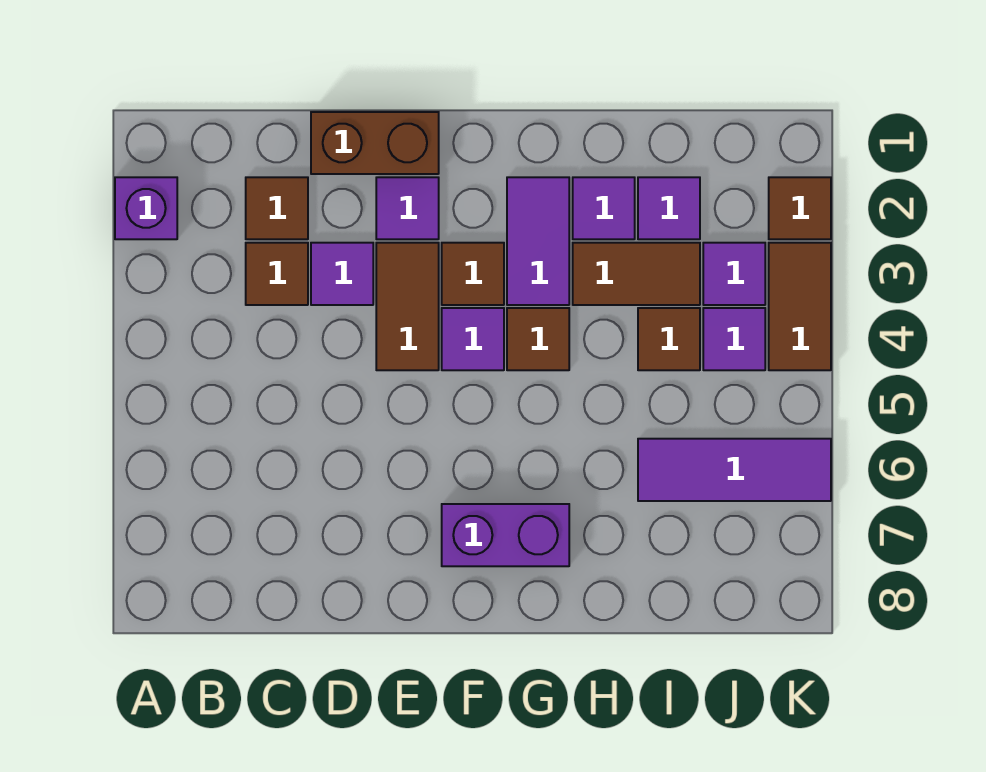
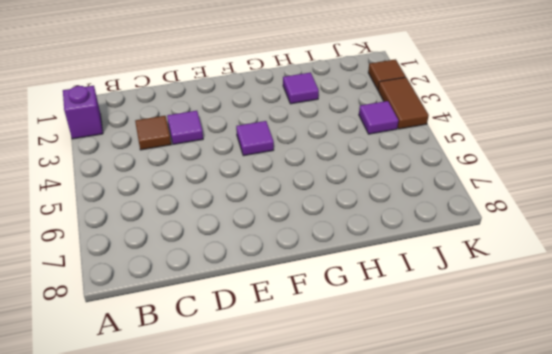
none -> brown tile C2 level 1
none -> brown brick D1:E1 level 1
none -> purple tile E2 level 1

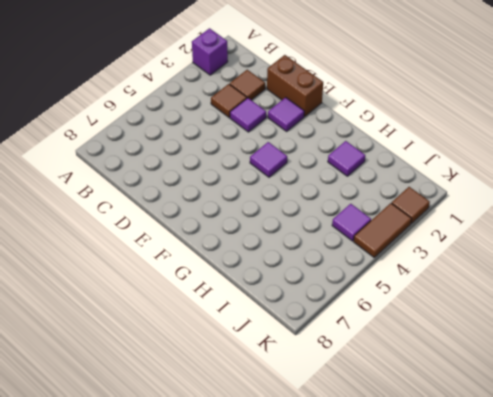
none -> brown tile E3:E4 level 1
none -> brown tile F3 level 1
none -> purple brick F7:G7 level 1

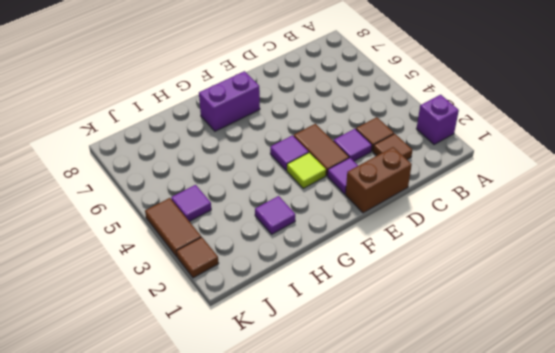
lime tile F3 level 1 -> brown tile F3 level 1
none -> purple tile G2:G3 level 1
none -> brown tile G4 level 1
none -> brown tile H3:I3 level 1

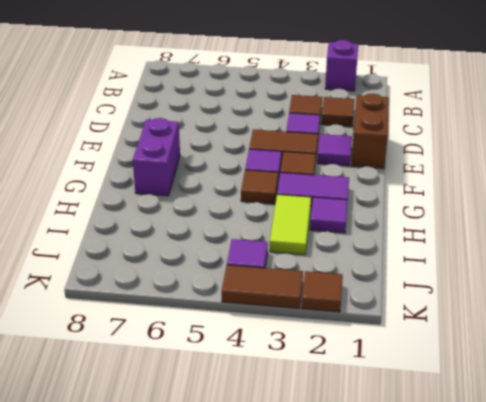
lime tile H3:I3 level 1 -> brown tile H3:I3 level 1
none -> purple tile I2 level 1
none -> brown tile I4 level 1
none -> purple tile I6:K6 level 1

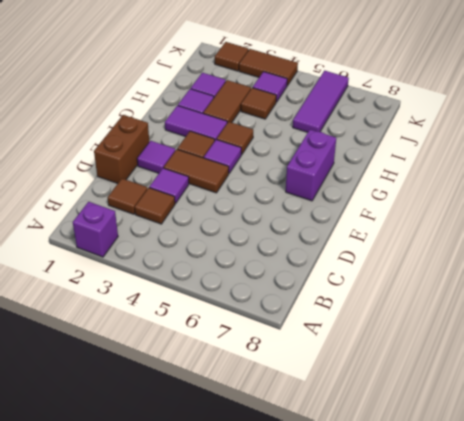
none -> purple tile J3 level 1

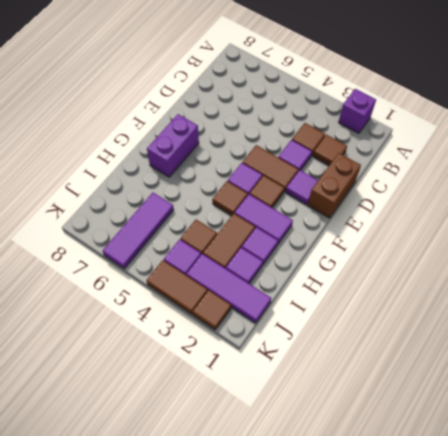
purple tile J1:J3 level 1 -> purple tile J3 level 1

